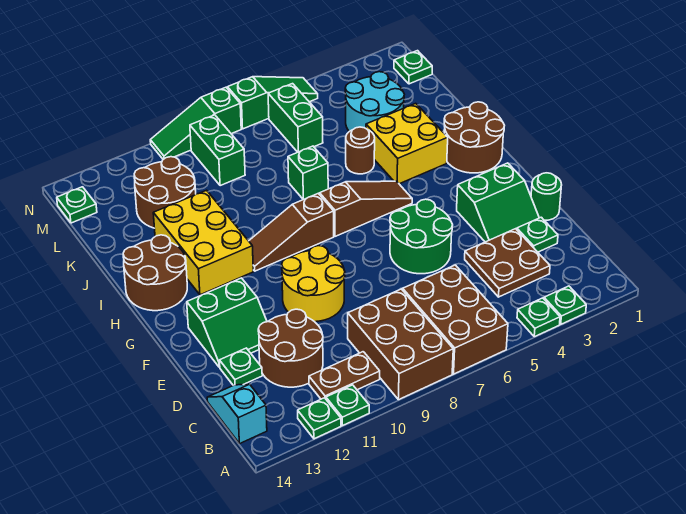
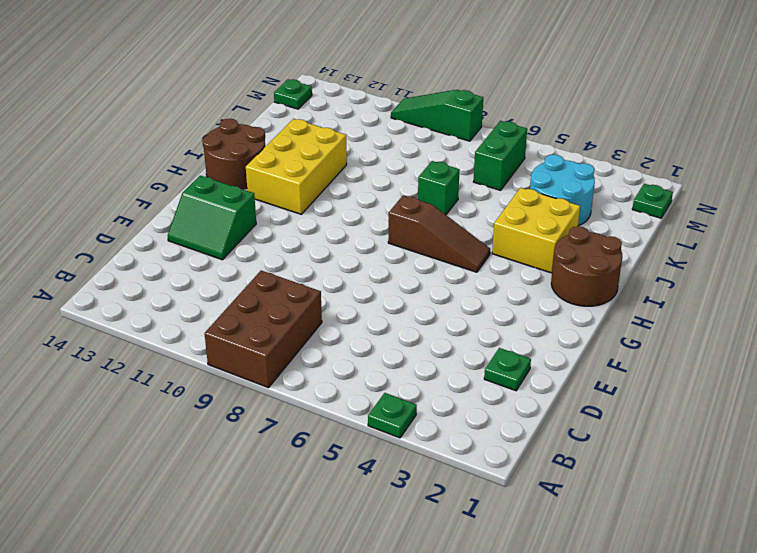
none -> green plate A3 level 1
none -> brown brick A6:C7 level 1
none -> green plate A11 level 1
none -> green plate A12 level 1

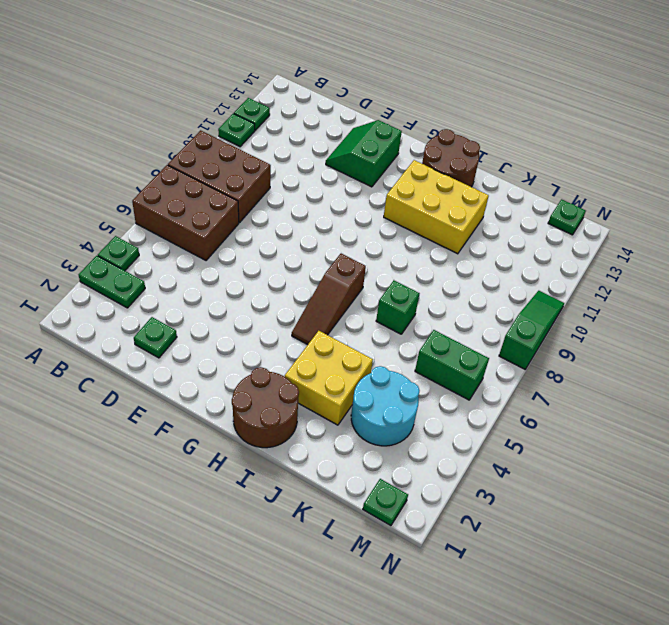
green plate A3:B3 level 1 -> green plate A3 level 1
none -> brown plate B10:B11 level 1
none -> cyan slope B14:C14 level 1 top B
none -> brown plate C3:D4 level 1
none -> brown round brick C11:D12 level 1

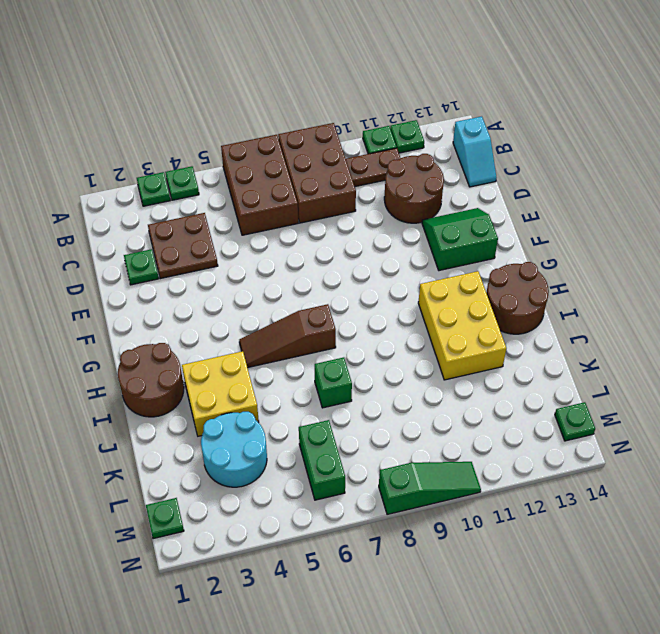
none -> green plate D13 level 1
none -> green round brick E1 level 1
none -> green slope E2:F3 level 1 top F
none -> green round brick E5:F6 level 1

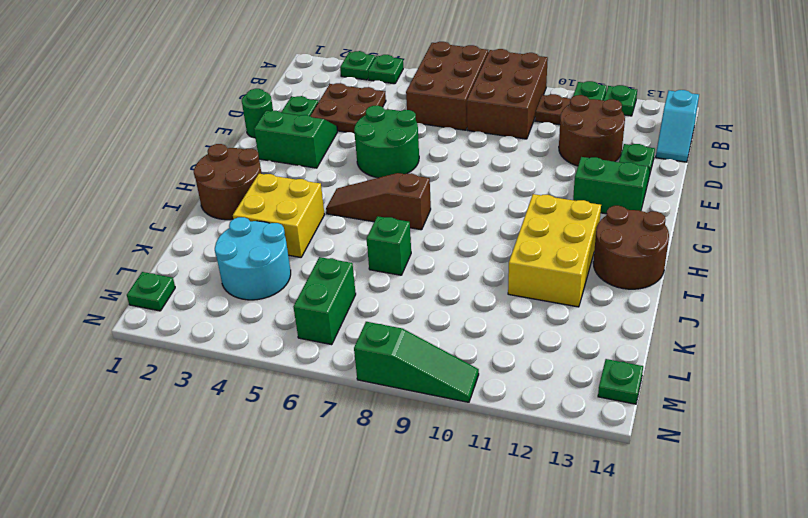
none -> yellow round brick E9:F10 level 1
none -> brown slope H8:H10 level 1 top 8
none -> brown round brick J5 level 1
none -> brown round brick K11:L12 level 1

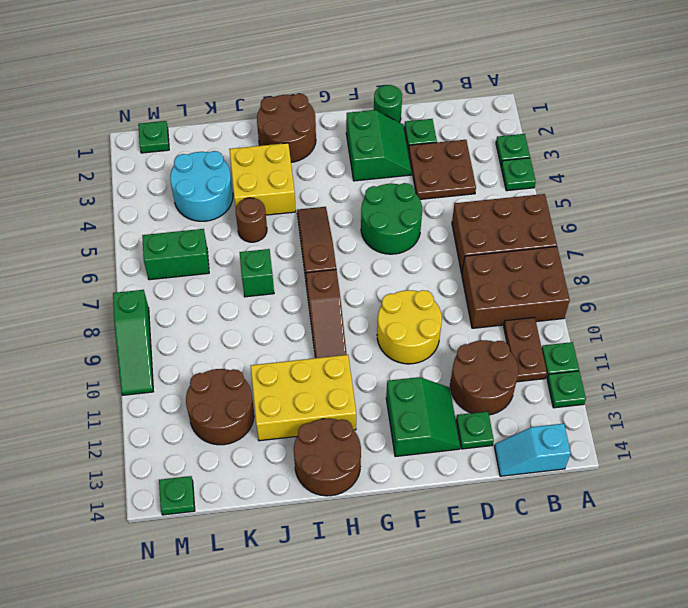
none -> green brick L9:M9 level 1
none -> green slope N5:N7 level 1 top 7

